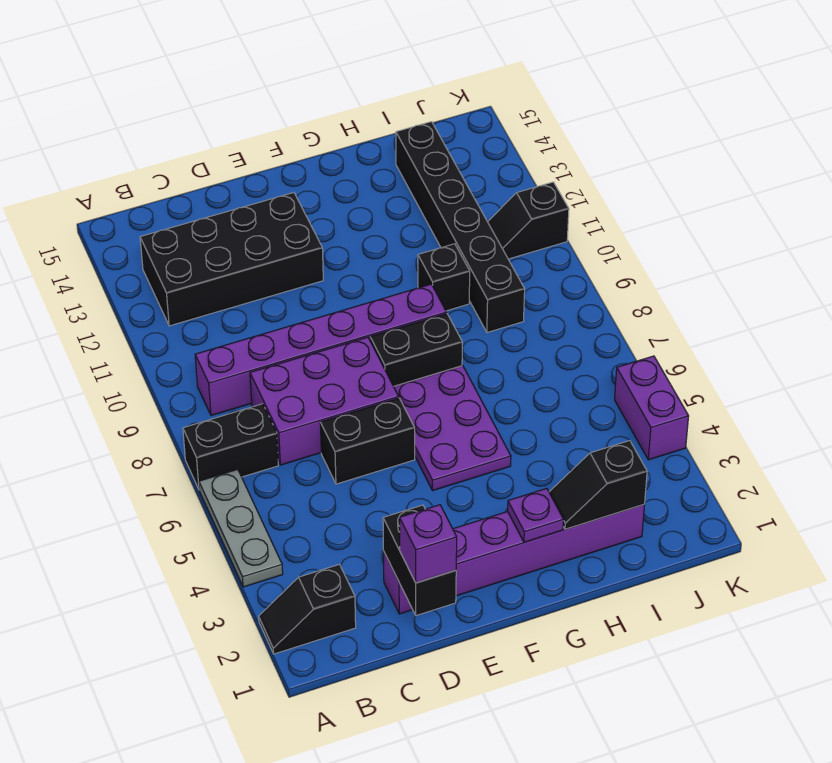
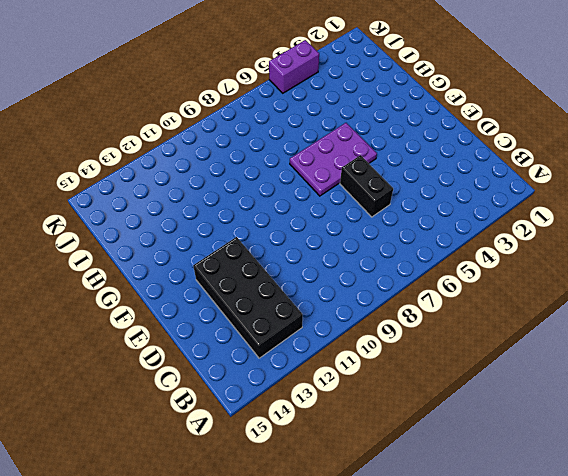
none -> black slope A2:B2 level 1 top B
none -> grey plate A4:A6 level 1
none -> black brick A7:B7 level 1

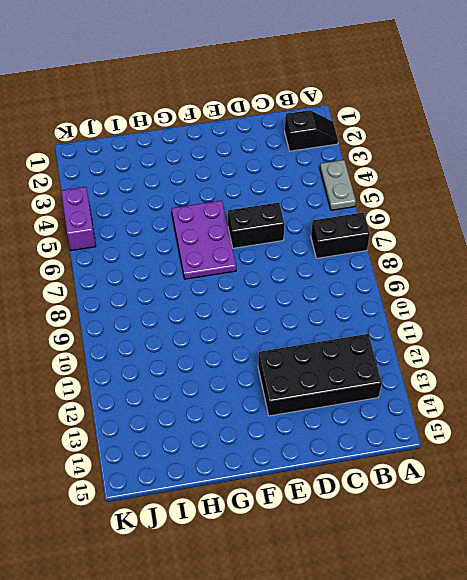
grey plate A4:A5 level 1 -> grey plate A4:A6 level 1
none -> purple brick B9:G9 level 1
none -> purple brick C7:E8 level 1
none -> purple brick D2:I2 level 1

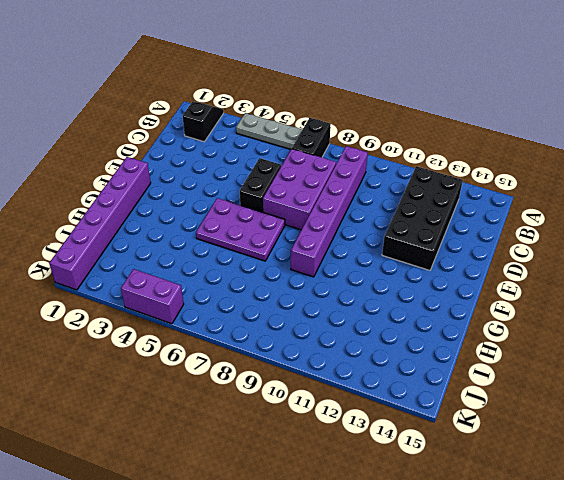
purple brick F1:K1 level 1 -> purple brick D2:I2 level 1
none -> black brick F8:G8 level 1
none -> black brick H10 level 1
none -> black brick I9:I14 level 1

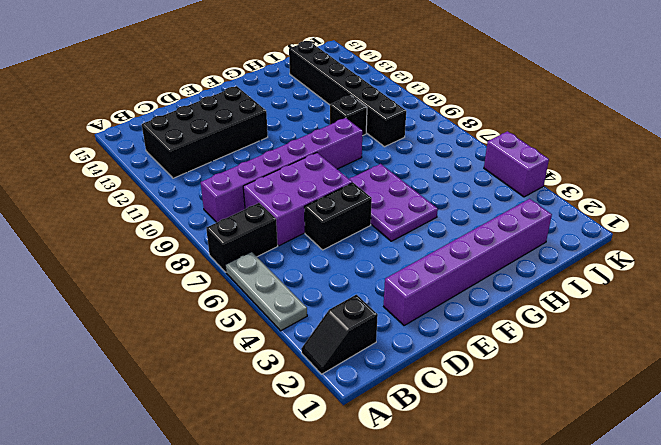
none -> black brick F8:G8 level 1
none -> black slope J11:K11 level 1 top K
none -> black brick D1:D2 level 2

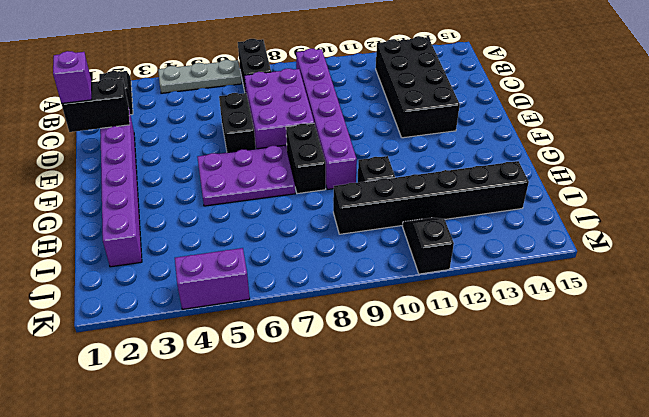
none -> purple plate G2 level 2
none -> black slope H2:I2 level 2 top I

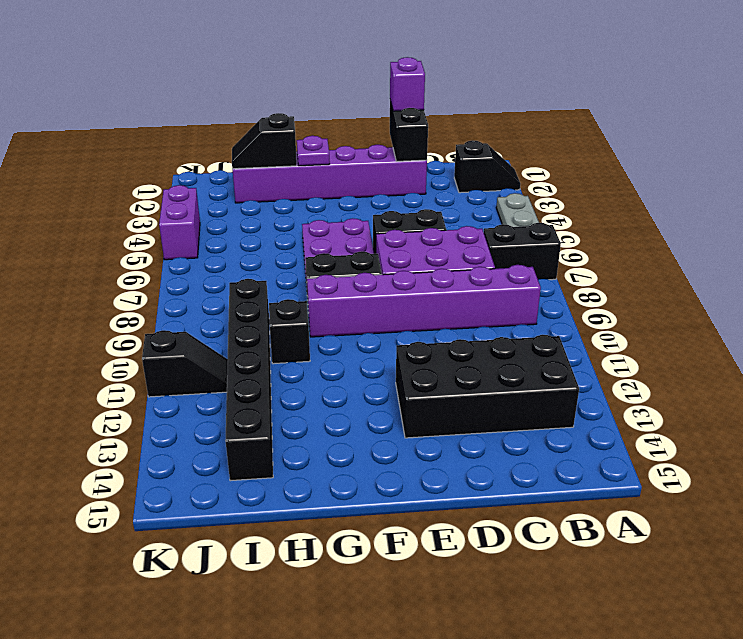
black slope H2:I2 level 2 top H -> black slope H2:I2 level 2 top I

